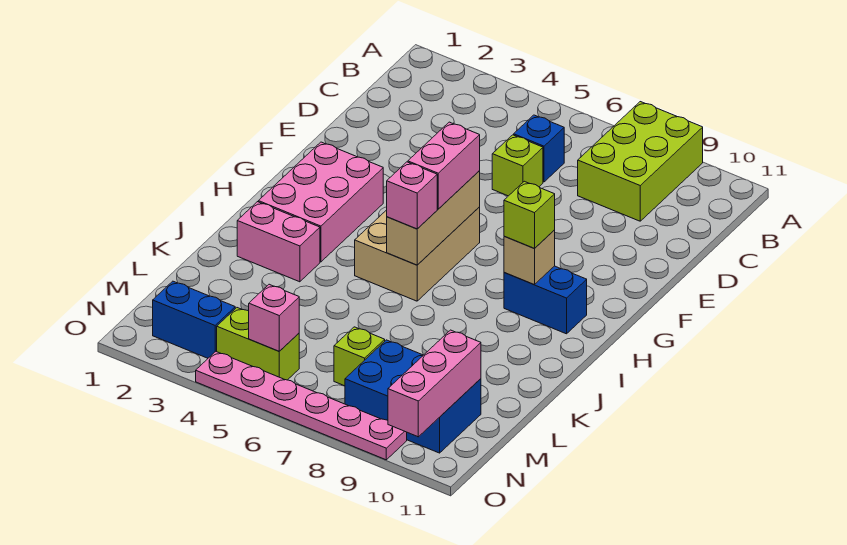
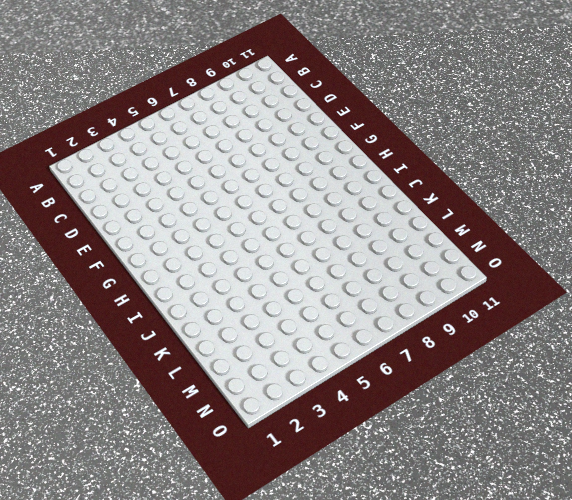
none -> lime brick A8:C9 level 1
none -> blue brick C6 level 1
none -> lime brick D6 level 1

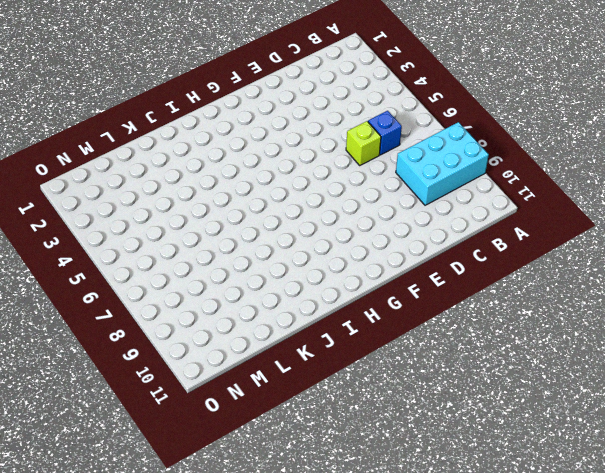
cyan brick A8:C9 level 1 -> lime brick A8:C9 level 1
none -> pink brick G2:I3 level 1
none -> tan brick G5:I6 level 1
none -> blue brick H9:H10 level 1

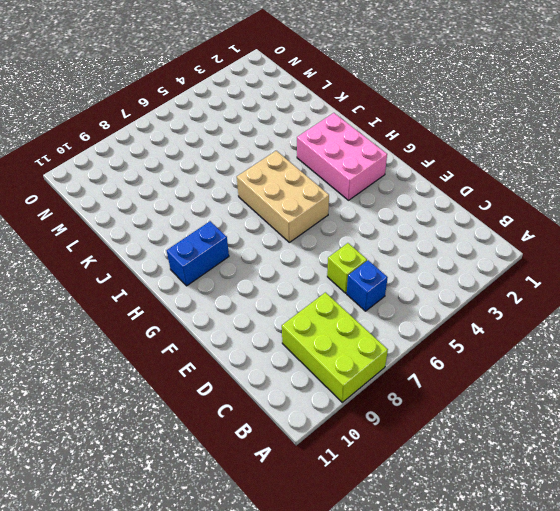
none -> pink brick J2:J3 level 1
none -> lime brick M7 level 1
none -> blue brick M8:N10 level 1

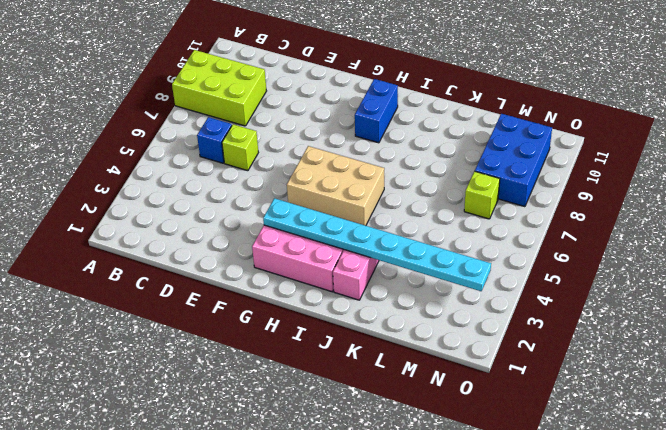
cyan plate G3:N3 level 2 -> none
none -> blue brick N2:N3 level 1
none -> lime brick N4:N5 level 1
none -> pink plate O4:O9 level 1

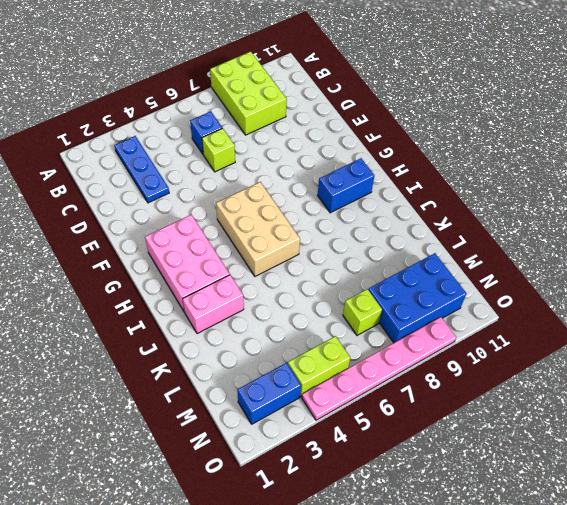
blue plate B3:D3 level 1 -> none
none -> tan brick G6:I6 level 2
none -> tan brick H9 level 2
none -> pink brick M10:O10 level 2

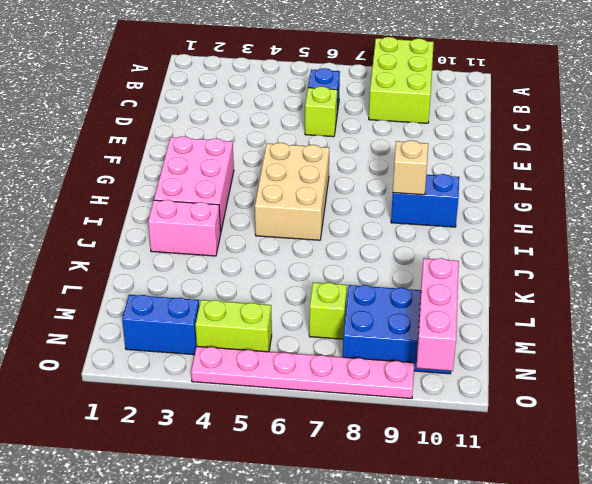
none -> tan brick G6:I6 level 2
none -> pink brick N5 level 2
none -> pink brick G6:H6 level 3

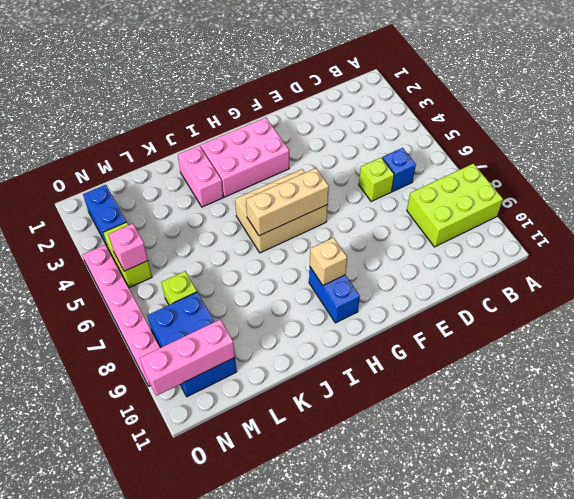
none -> pink brick G6:H6 level 3
none -> lime brick H9 level 3
none -> pink brick I6 level 3

